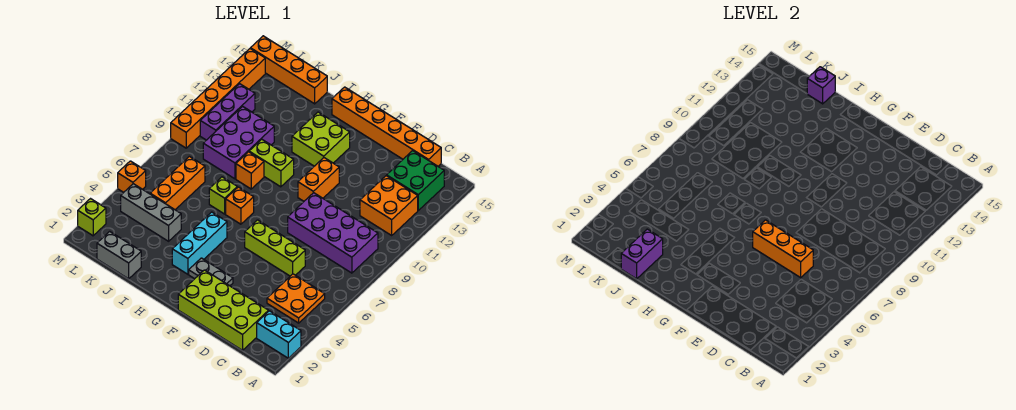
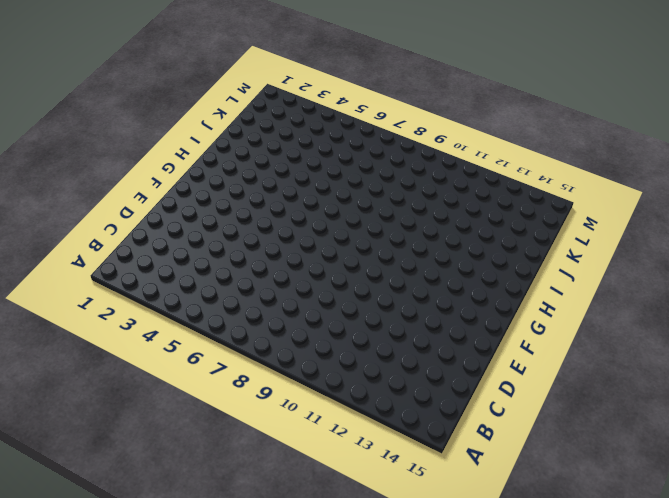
none -> cyan brick A2:B2 level 1
none -> orange plate B4:C5 level 1
none -> purple brick B8:E9 level 1

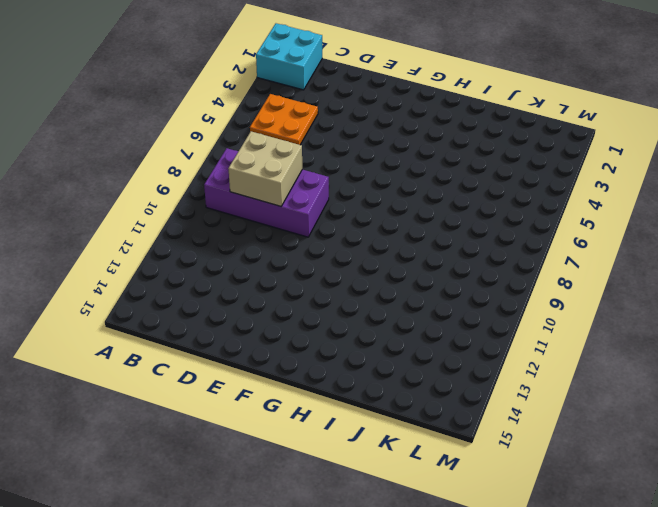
cyan brick A1:B2 level 1 -> cyan brick A2:B2 level 1
tan brick C8:D9 level 2 -> none
none -> orange brick B11:C12 level 1
none -> green brick B13:C14 level 1
none -> lime brick C1:F2 level 1

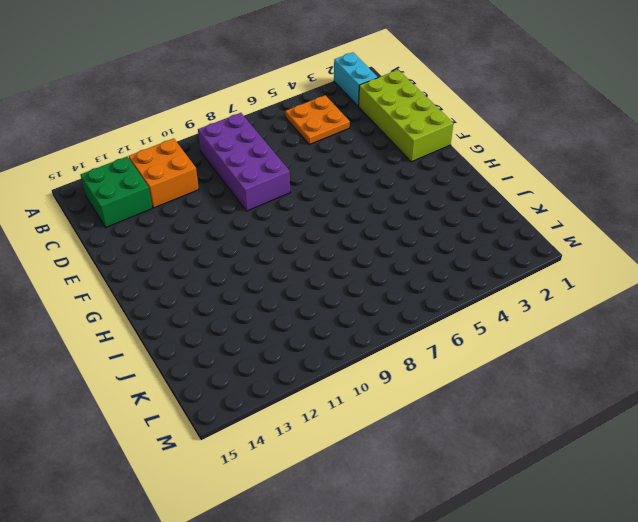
none -> orange brick C15:H15 level 1
none -> lime brick D6:F6 level 1
none -> grey plate F3:G3 level 1

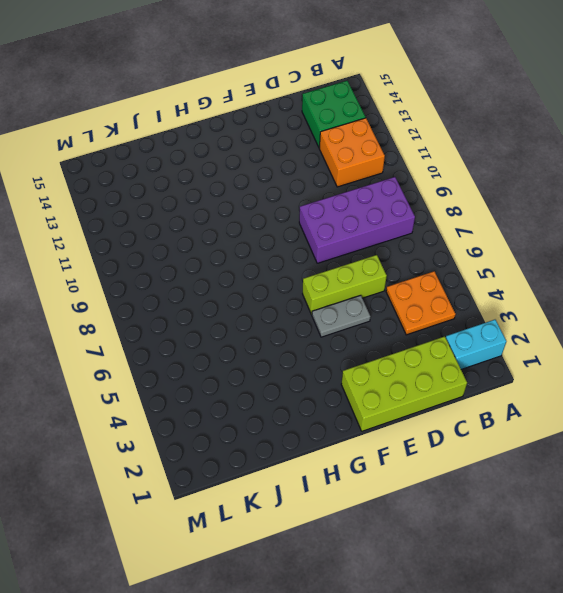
grey plate E5:F5 level 1 -> grey plate F3:G3 level 1
none -> orange brick C15:H15 level 1
none -> orange brick F10:F11 level 1
none -> lime brick G12:H13 level 1

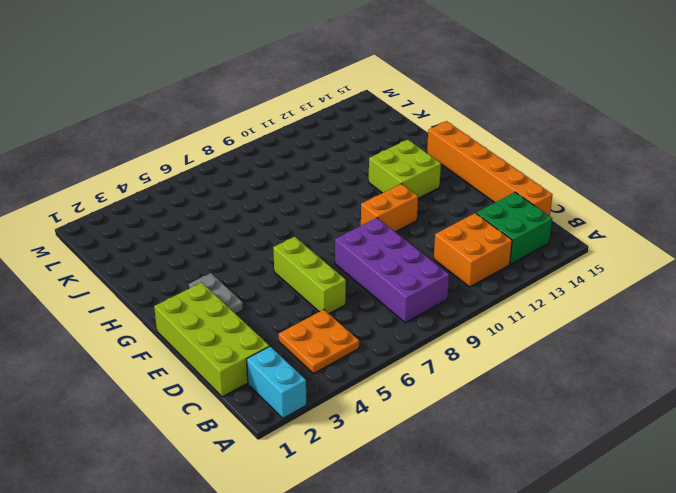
none -> cyan brick H3:H5 level 1
none -> orange brick H7 level 1
none -> lime brick H10:I10 level 1

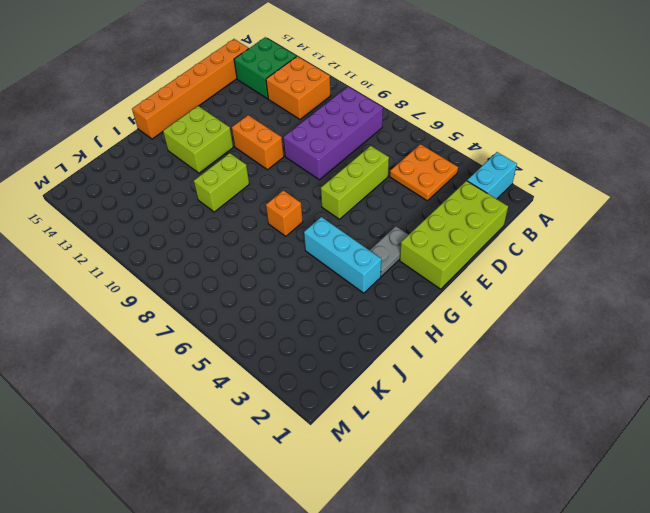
none -> lime brick I7 level 1
none -> orange brick I9 level 1
none -> grey brick J1:K1 level 1

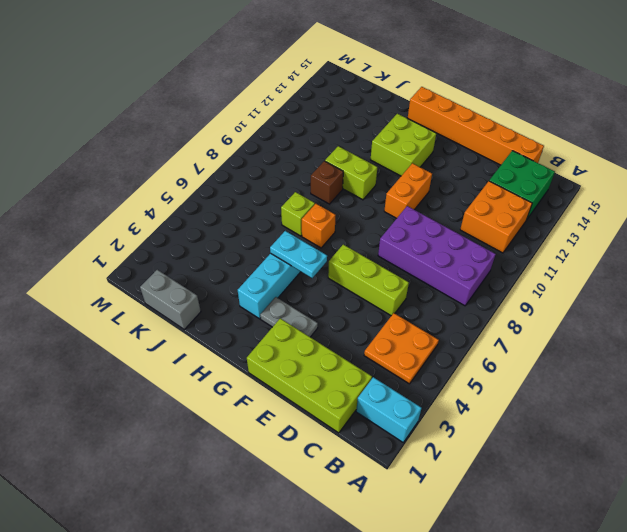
cyan plate G5:H5 level 2 -> none
brown brick I9 level 1 -> orange brick I9 level 1
none -> grey brick J4:L4 level 1
none -> purple brick J9:K11 level 1
none -> orange brick J15:M15 level 1

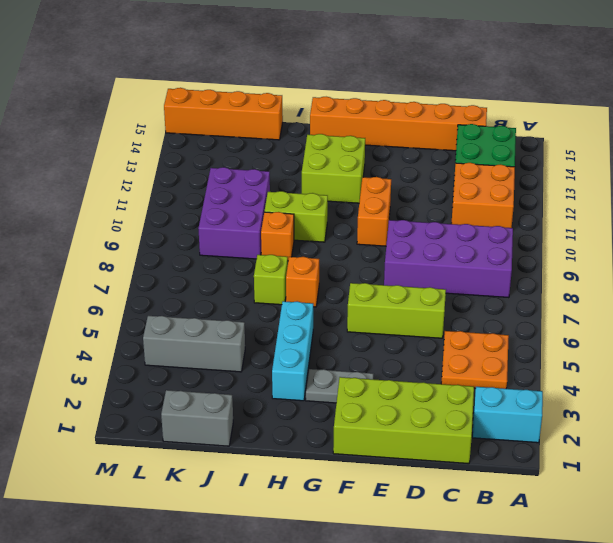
none -> orange brick K5:K7 level 1
none -> purple brick L10:L12 level 1
none -> lime brick M2 level 1

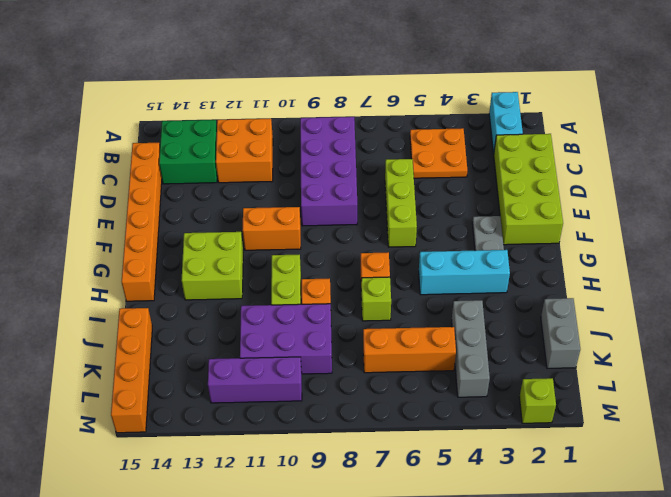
none -> orange brick M5 level 1
none -> orange brick M9:M14 level 1
none -> orange brick D6:F6 level 2

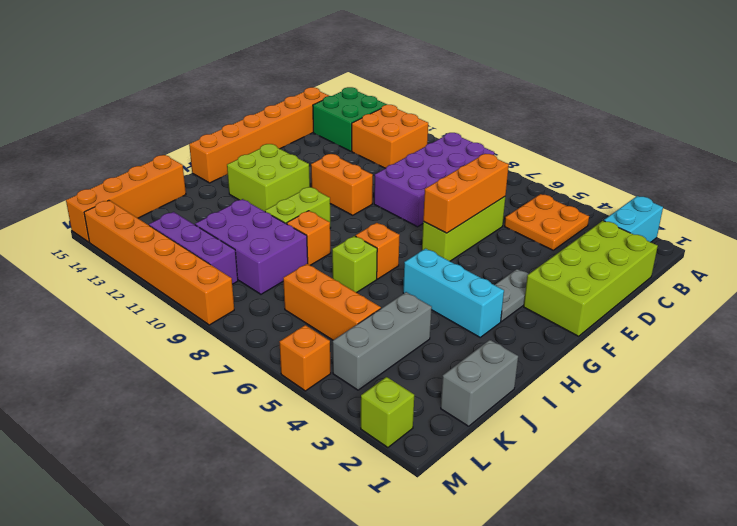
none -> purple brick J1:J2 level 2
none -> purple brick J15 level 2

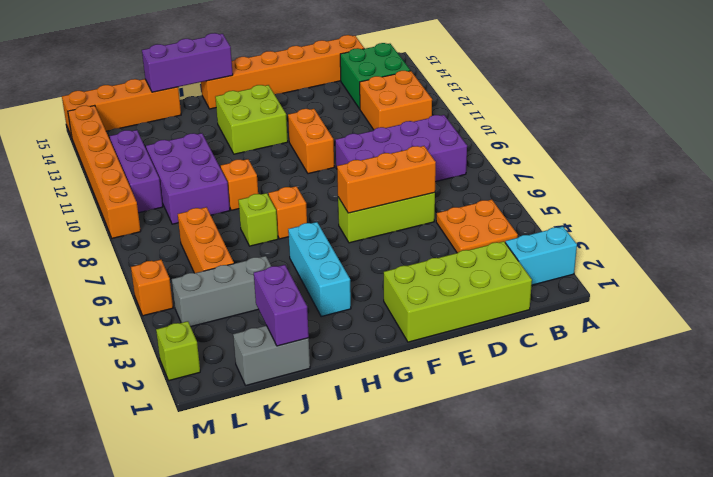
purple brick H15:J15 level 2 -> purple brick J15 level 2
none -> grey plate F3:G3 level 1
none -> lime brick H10:I10 level 1

